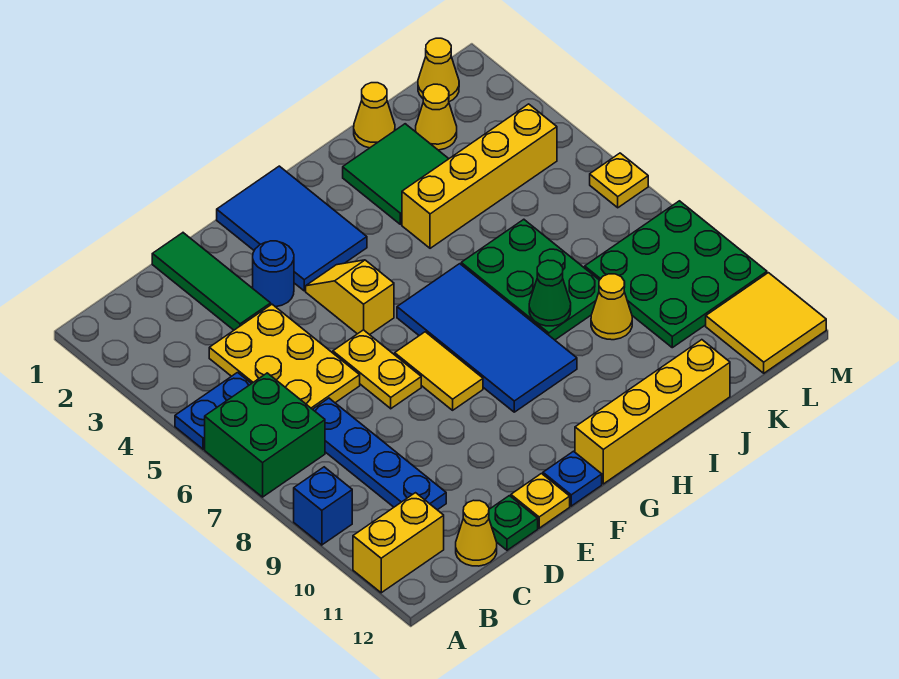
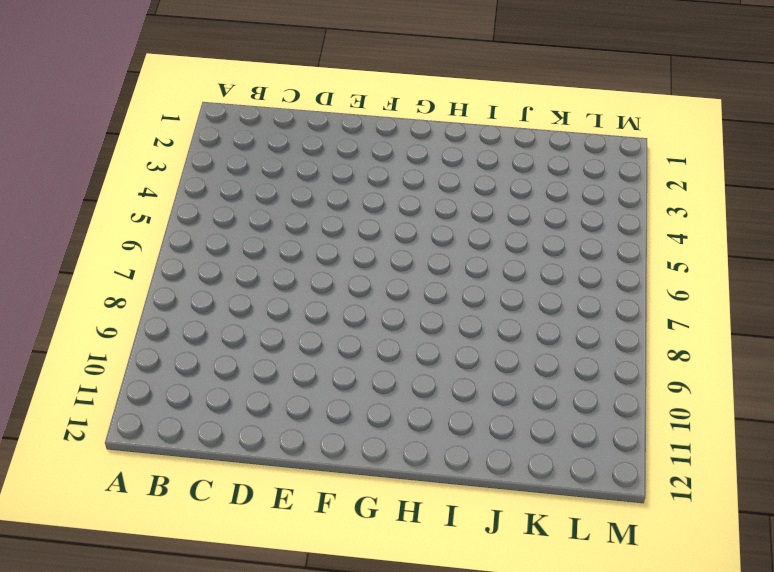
none -> blue plate A5:B5 level 1
none -> green brick A6:B7 level 1
none -> blue brick A9 level 1

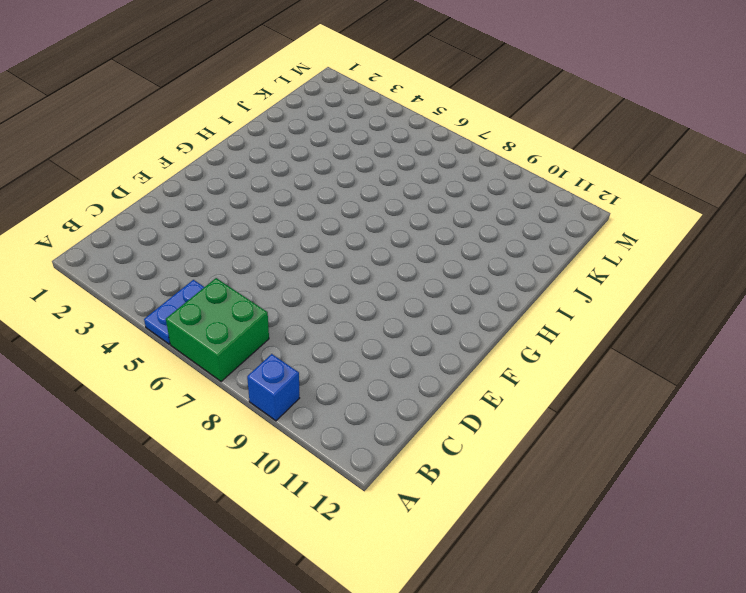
none -> yellow brick A11:B11 level 1
none -> yellow plate C4:D6 level 1
none -> blue plate C7:C10 level 1

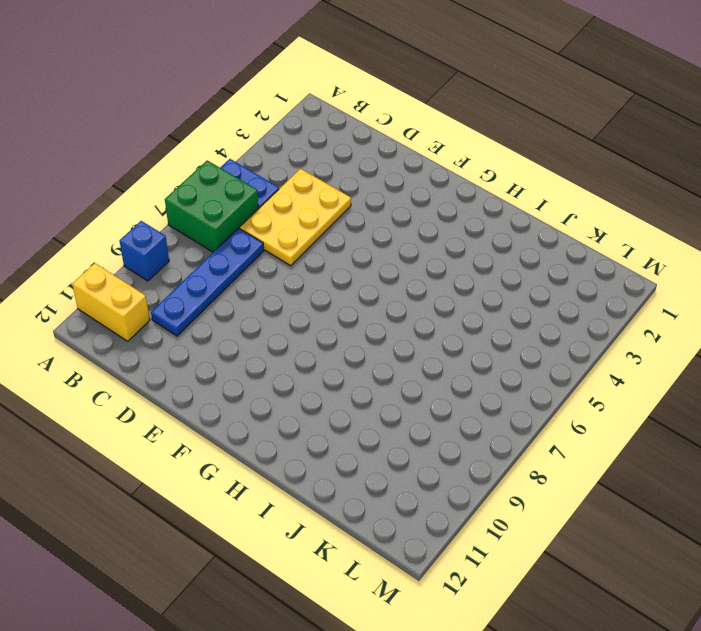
none -> yellow cone C12 level 1
none -> green tile D1:D3 level 1
none -> green plate D12 level 1

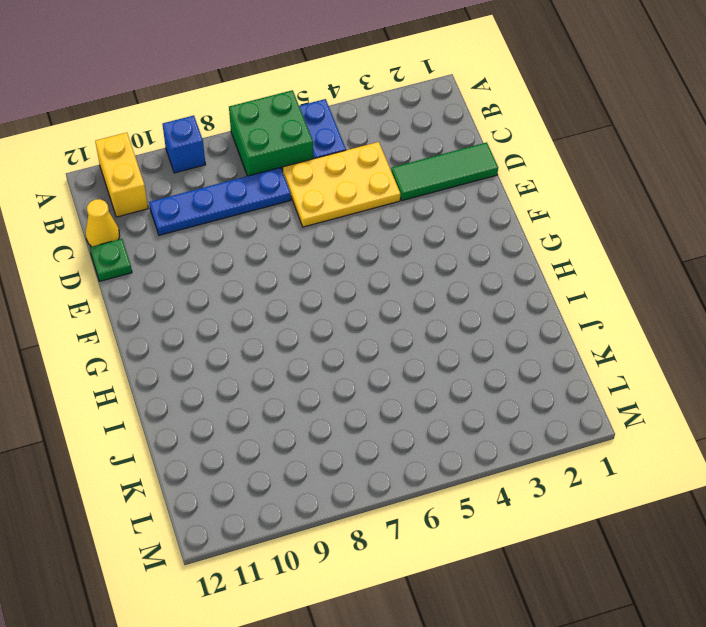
none -> blue round brick E3 level 1
none -> yellow plate E6:E7 level 1
none -> yellow plate E12 level 1

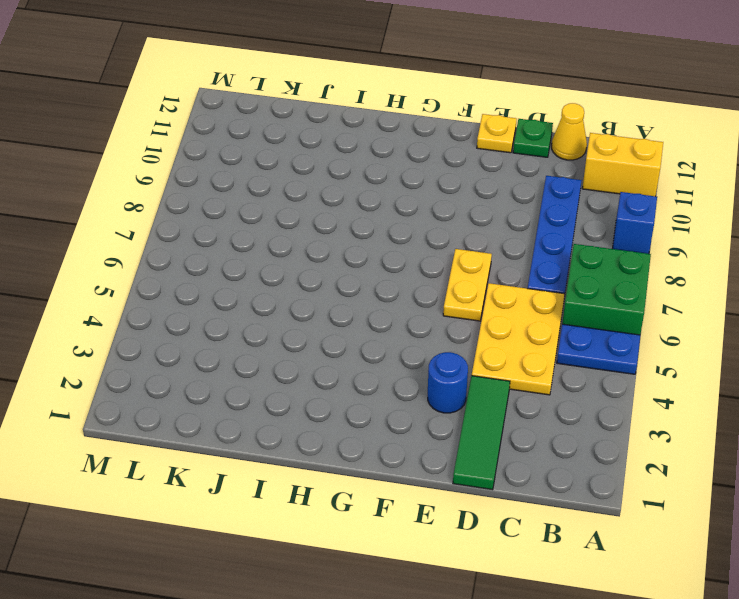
none -> blue tile F1:G3 level 1
none -> yellow slope F4:F5 level 1 top 5
none -> yellow tile F7:F8 level 1

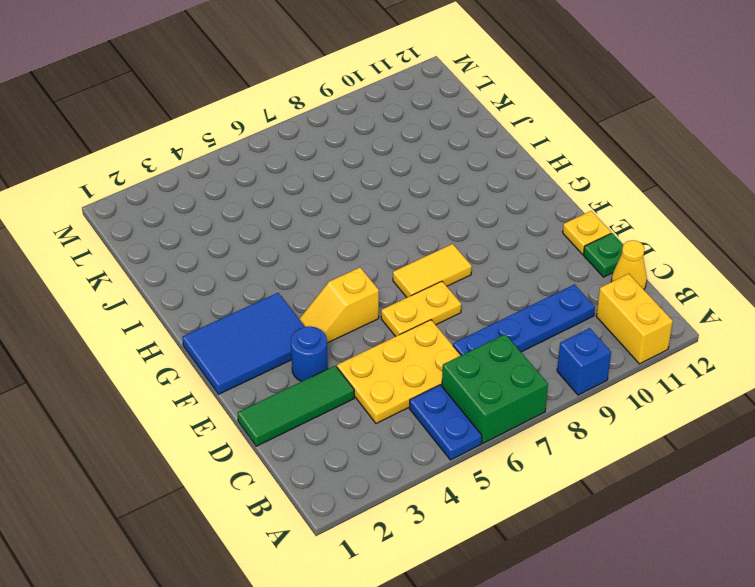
none -> blue plate F12 level 1
none -> blue tile G6:H9 level 1
none -> yellow brick G12:J12 level 1

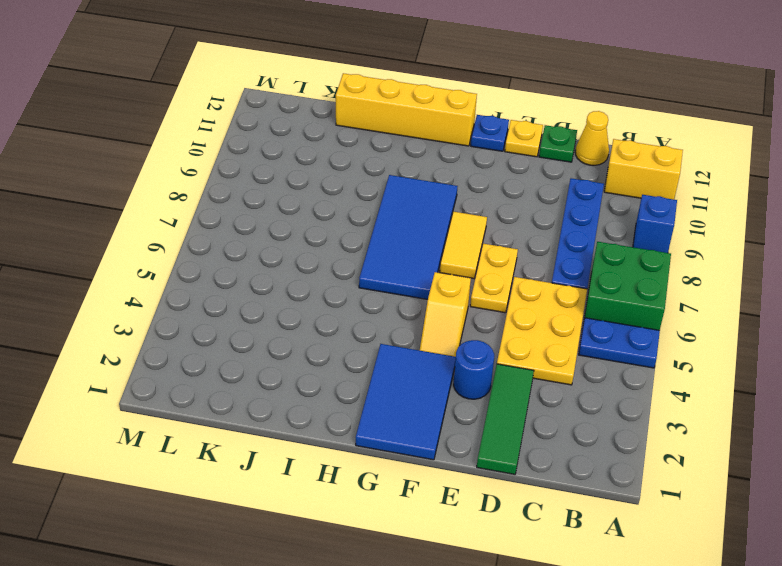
none -> green tile I2:J3 level 1
none -> yellow brick I4:L4 level 1
none -> green plate I6:J8 level 1

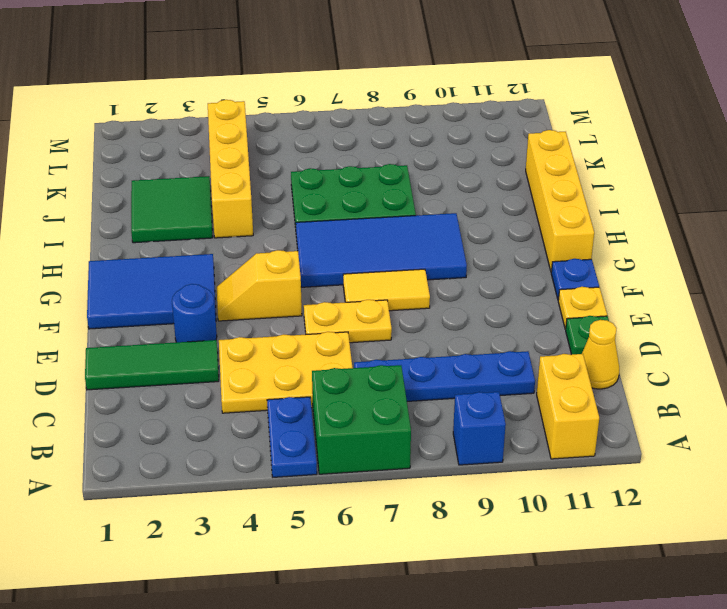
none -> yellow cone J1 level 1
none -> yellow cone J9 level 1
none -> yellow cone K2 level 1

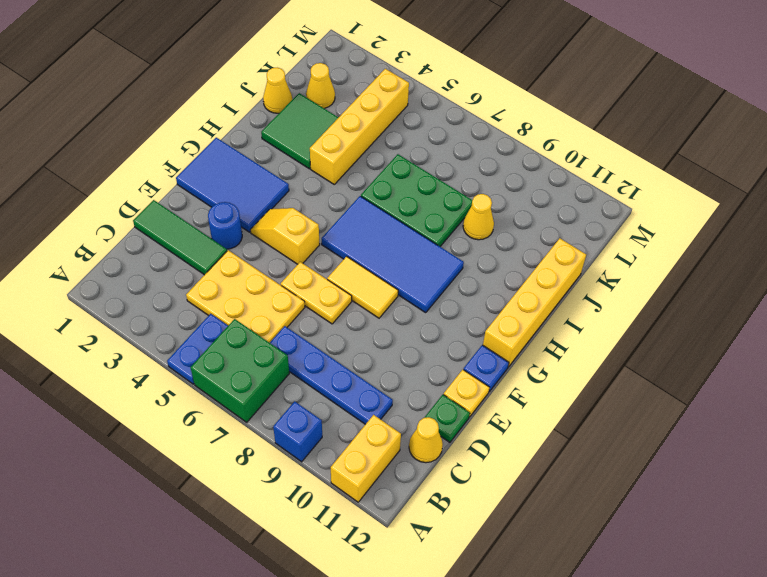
none -> green plate K8:M10 level 1
none -> yellow cone L1 level 1
none -> yellow tile L11:M12 level 1

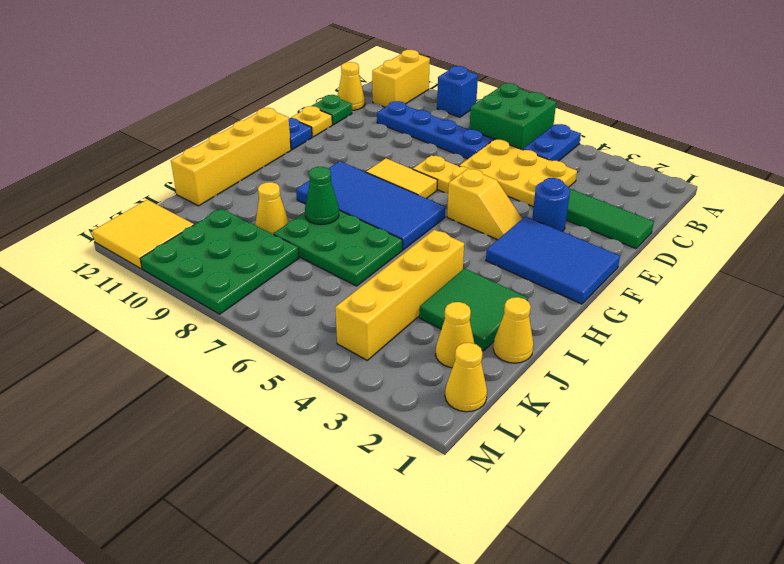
none -> yellow plate M6 level 1

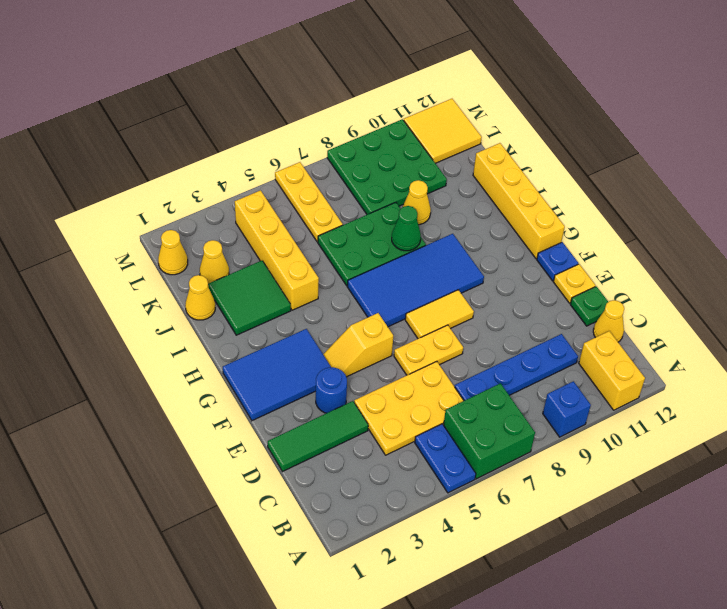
yellow plate K6:M6 level 1 -> yellow plate M6 level 1

